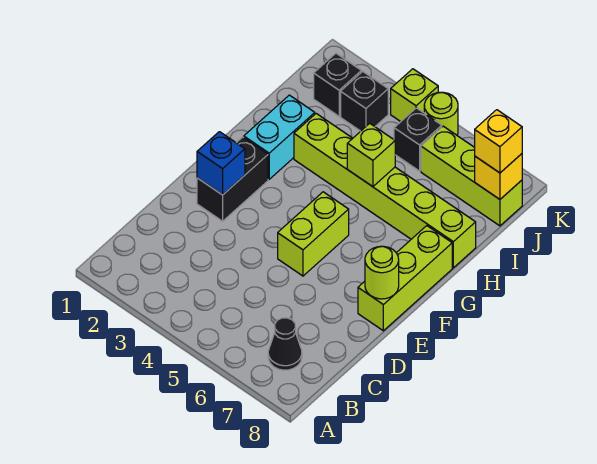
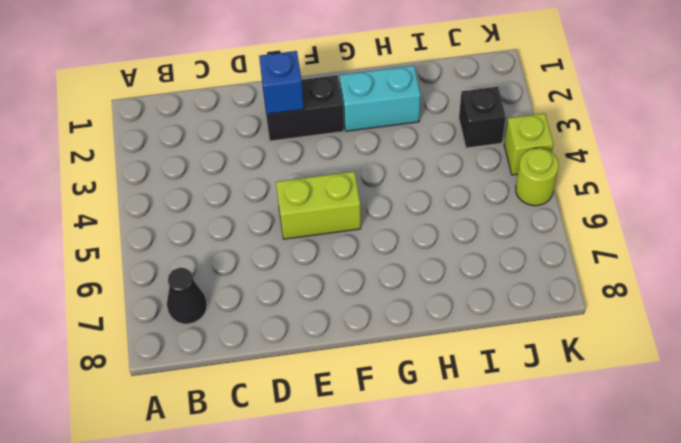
none -> lime brick E8:G8 level 1
none -> lime brick H3:H8 level 1
none -> black brick J2 level 1

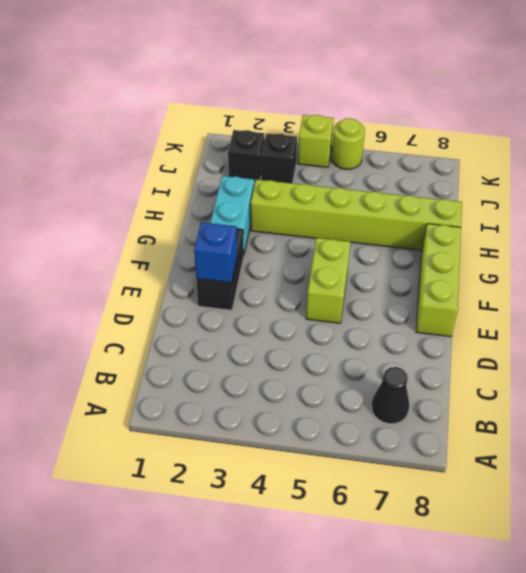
none -> black brick J5 level 1
none -> lime brick J6:J8 level 1
none -> lime round brick E8 level 2

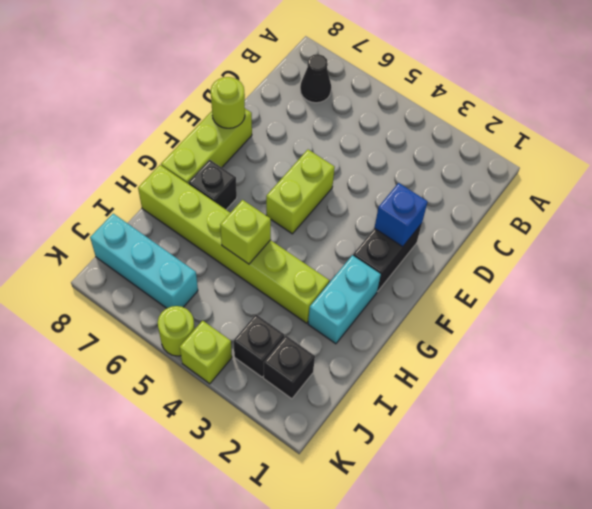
black brick G7 level 1 -> black brick J5 level 1
cyan brick J6:J8 level 1 -> lime brick J6:J8 level 1
none -> yellow brick J8 level 2
none -> yellow brick J8 level 3

